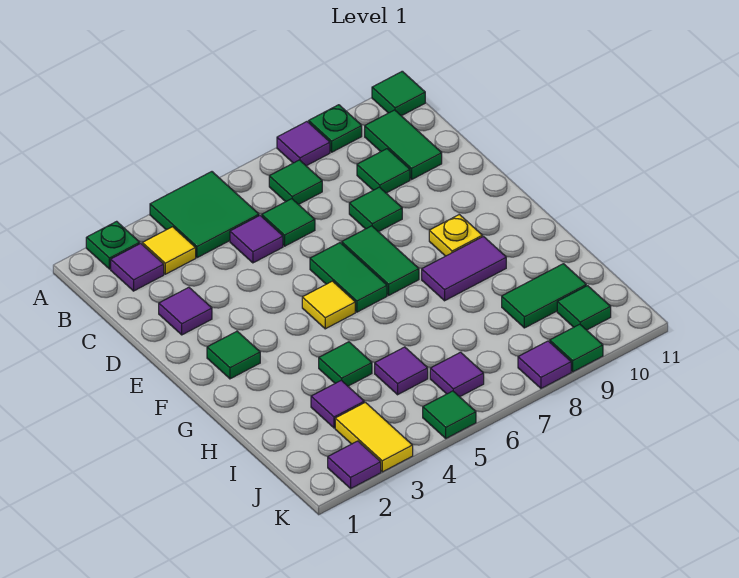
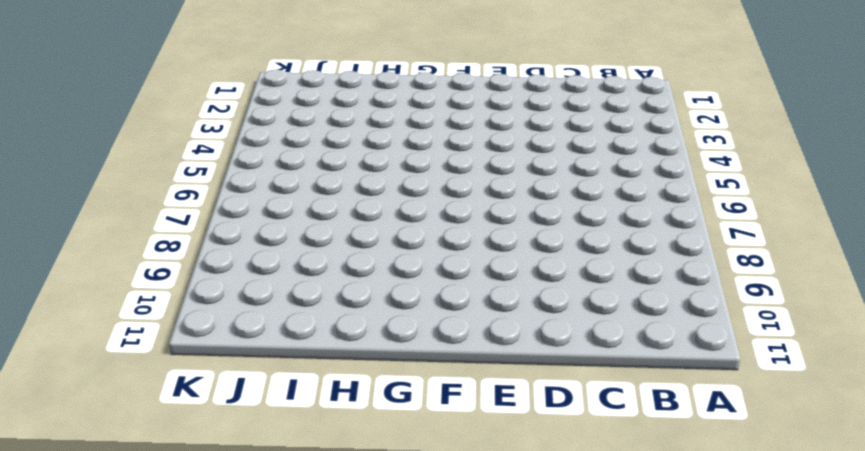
none -> green plate A2 level 1
none -> green tile A4:B5 level 1
none -> purple tile A8 level 1
none -> green plate A9 level 1

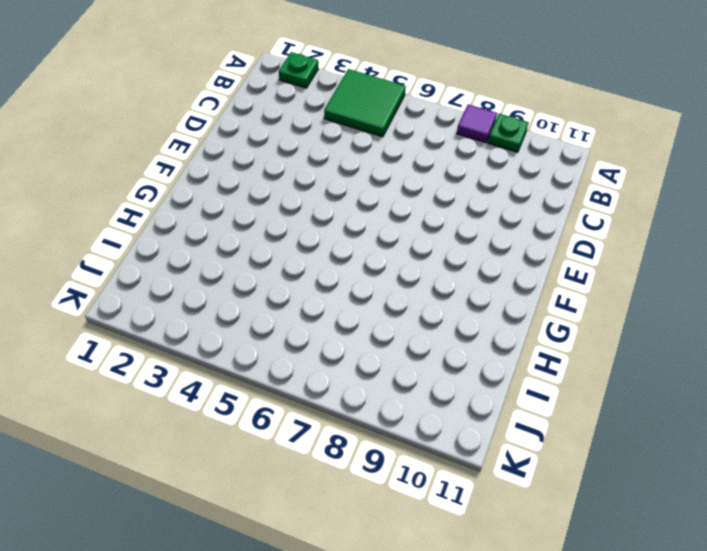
none -> green tile A11 level 1
none -> purple tile B2 level 1
none -> yellow tile B3 level 1
none -> green tile B7 level 1

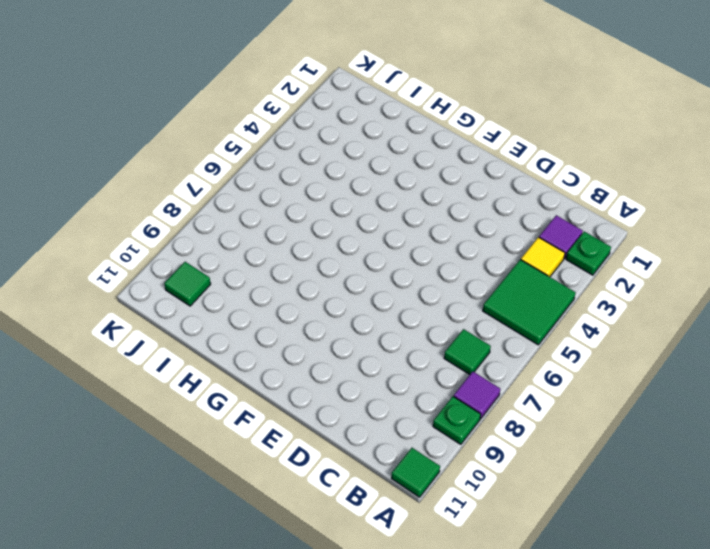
none -> green tile B10:C10 level 1
none -> purple tile C5 level 1
none -> green tile C6 level 1
none -> green tile C9 level 1

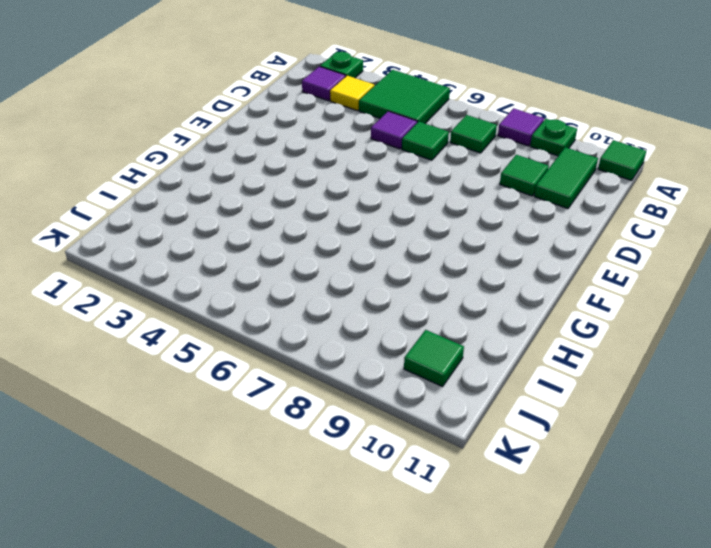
none -> purple tile D2 level 1
none -> green tile D8 level 1
none -> green tile E6:F6 level 1
none -> green tile E7:F7 level 1

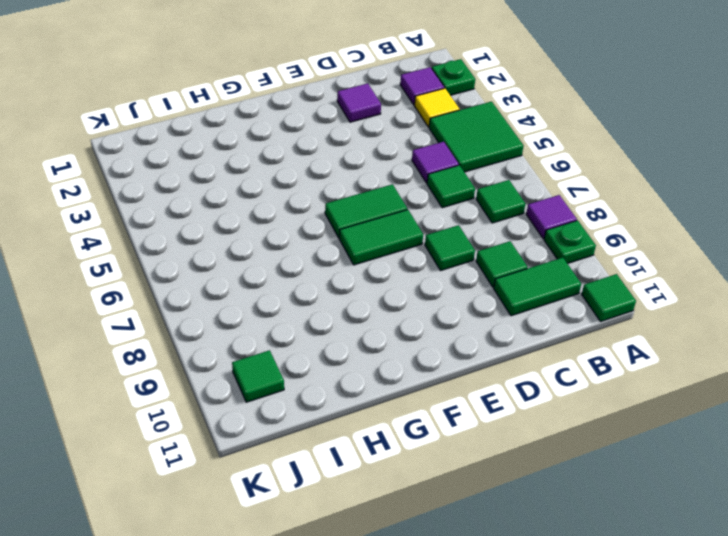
none -> green tile F2 level 1
none -> yellow tile F5 level 1
none -> yellow plate F9 level 1
none -> purple tile G8:G9 level 1

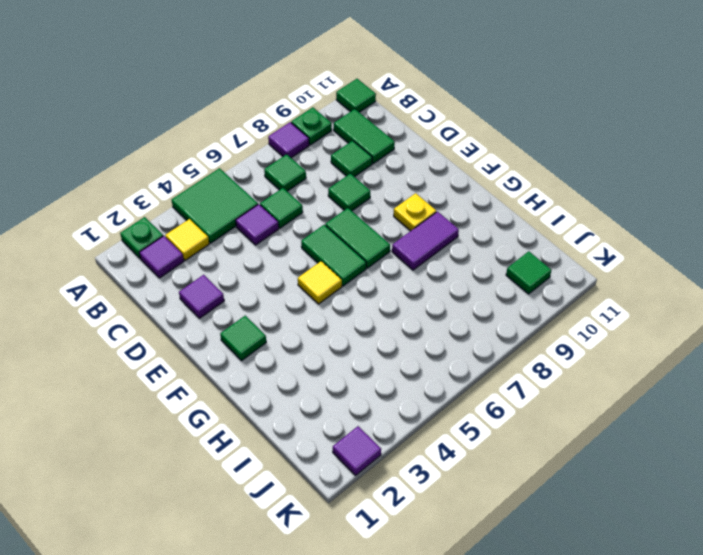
none -> green tile H4 level 1
none -> purple tile I3 level 1
none -> purple tile I5 level 1
none -> green tile I9:I10 level 1

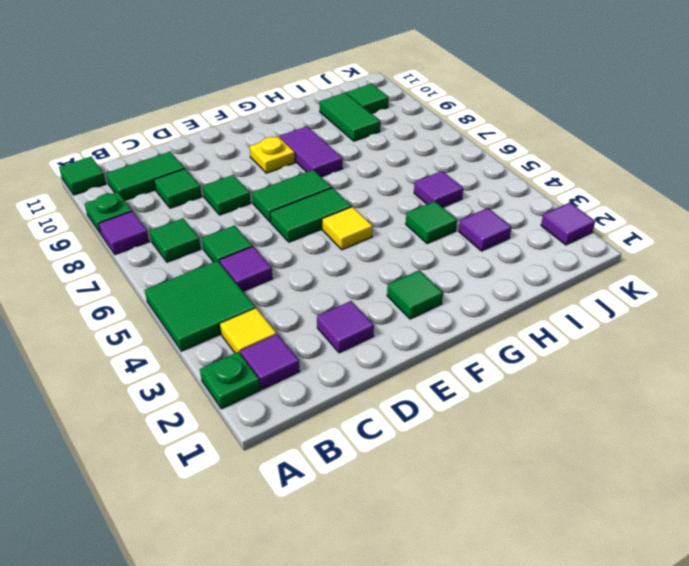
none -> yellow tile J3:K3 level 1
none -> purple tile J6 level 1
none -> green tile K5 level 1
none -> purple tile K8 level 1

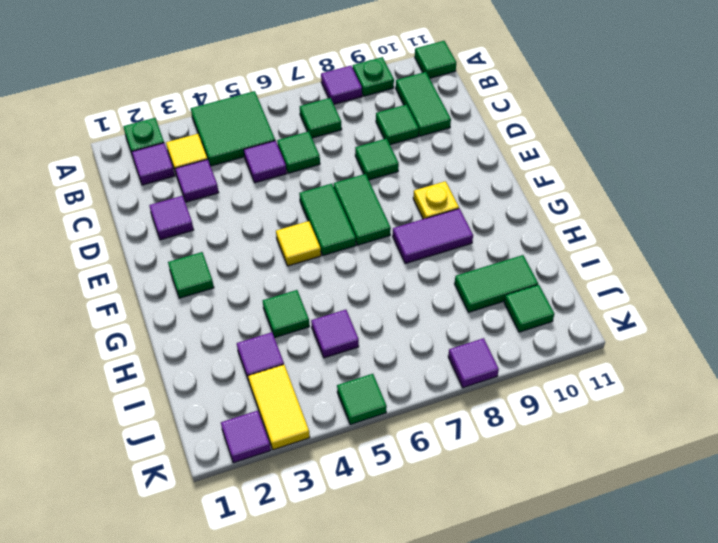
purple tile C3 level 1 -> purple tile J6 level 1
none -> green tile K9 level 1

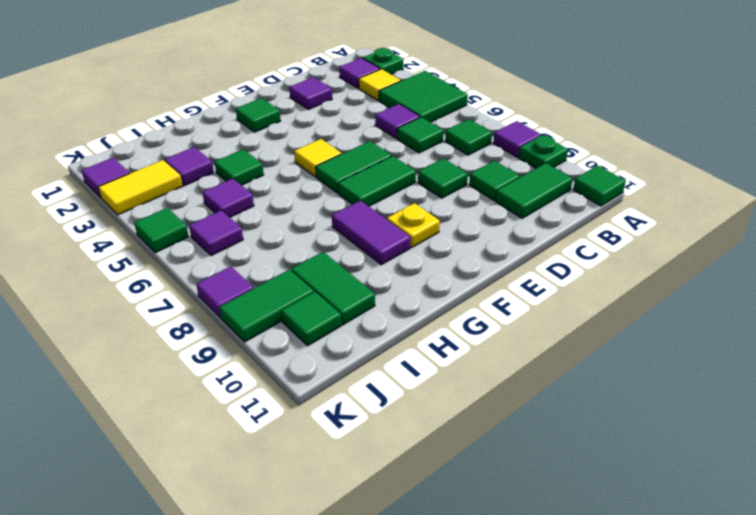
green tile J9:K9 level 1 -> green tile K9 level 1

